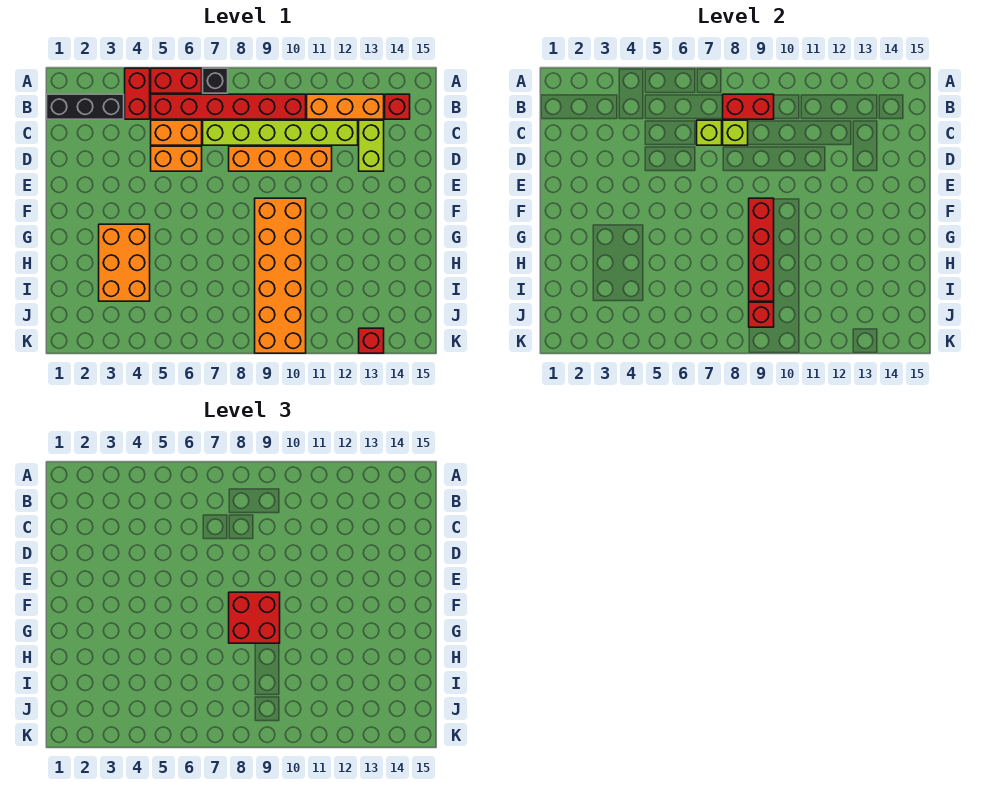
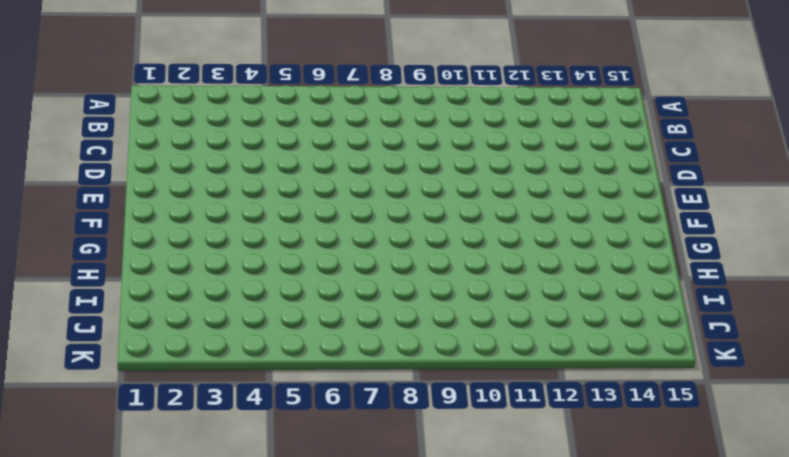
none -> red brick A4:B4 level 1
none -> red brick A5:A6 level 1
none -> black brick A7 level 1

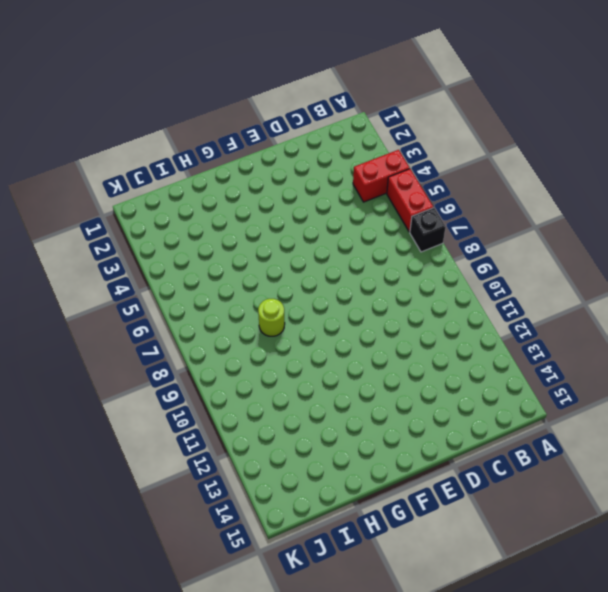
lime round brick H8 level 1 -> none
none -> black brick B1:B3 level 1
none -> red brick B5:B10 level 1
none -> orange brick B11:B13 level 1

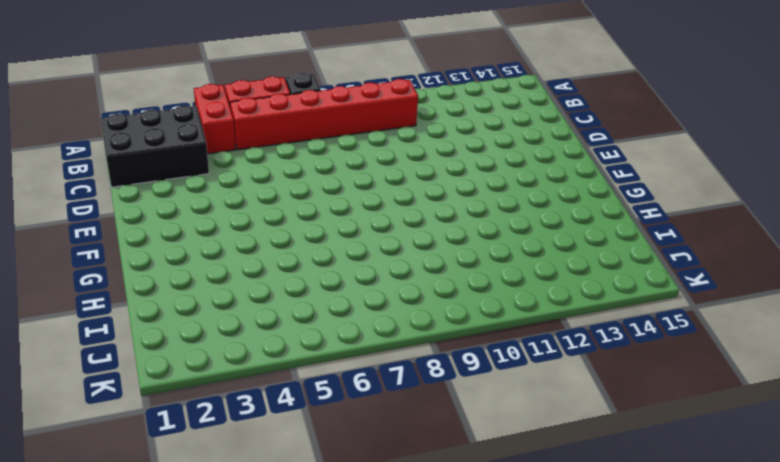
black brick B1:C3 level 1 -> black brick B1:B3 level 1
none -> orange brick B11:B13 level 1
none -> red brick B14 level 1
none -> orange brick C5:C6 level 1

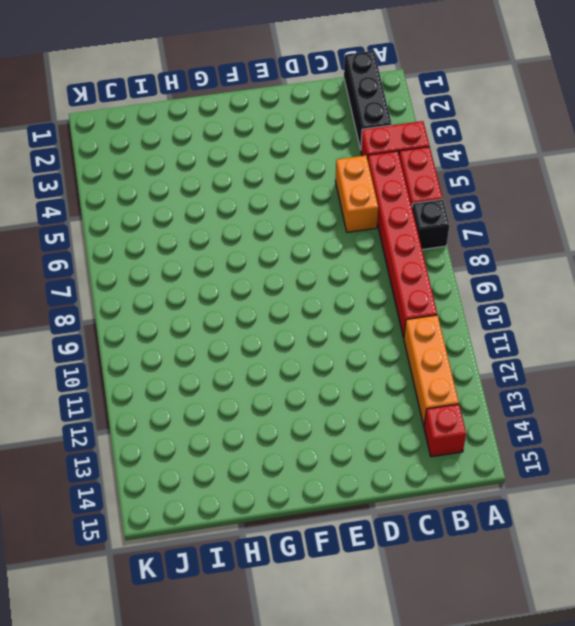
none -> lime brick C7:C12 level 1
none -> lime brick C13:D13 level 1
none -> orange brick D5:D6 level 1

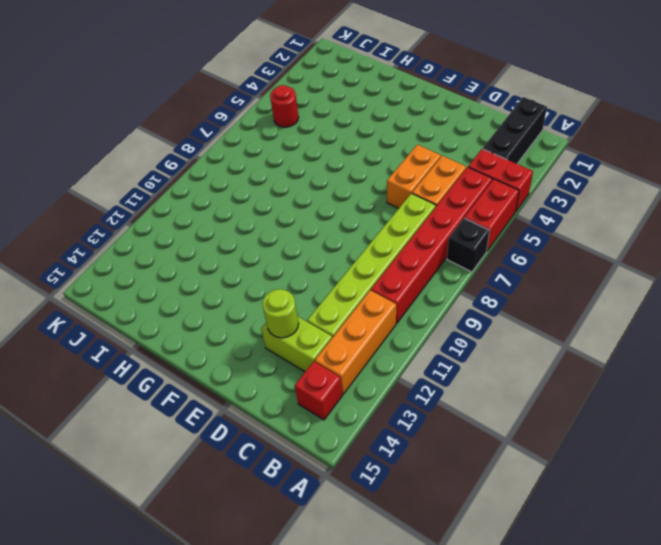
lime round brick D13 level 2 -> none
red round brick J5 level 1 -> none
none -> orange brick D8:D11 level 1
none -> orange brick F9:K10 level 1
none -> orange brick G3:I4 level 1

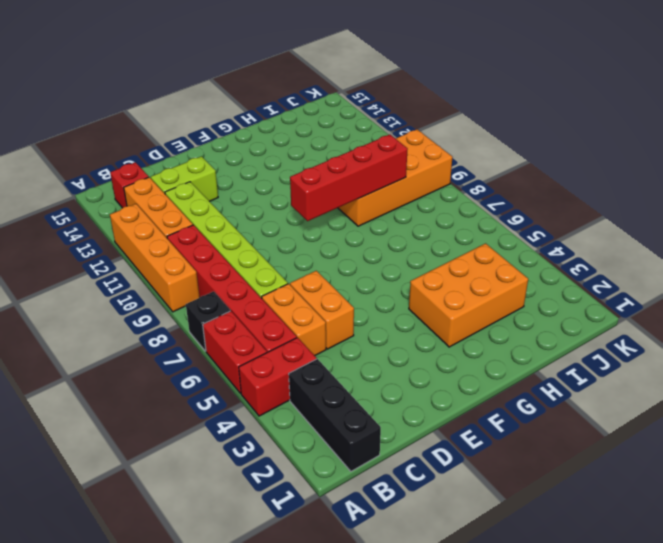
orange brick A9:A12 level 1 -> orange brick D8:D11 level 1
orange brick H9:K10 level 1 -> orange brick F9:K10 level 1
none -> red brick K13 level 1
none -> red brick B8:B9 level 2
none -> lime brick C7 level 2

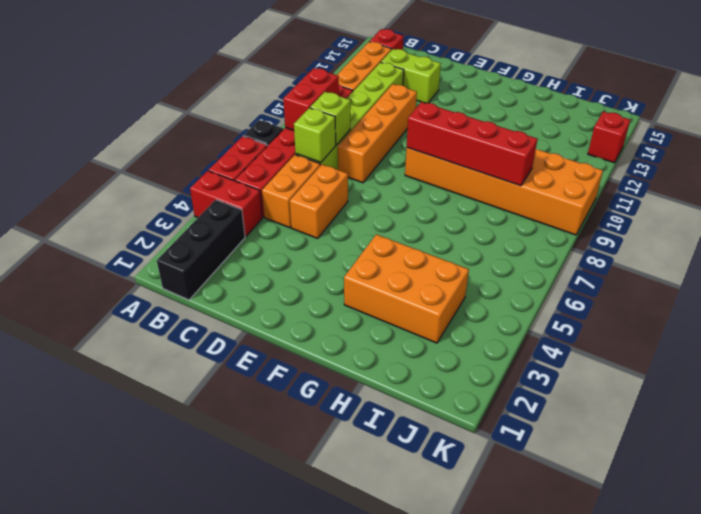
none -> red brick J9 level 2
none -> red brick F8:G9 level 3

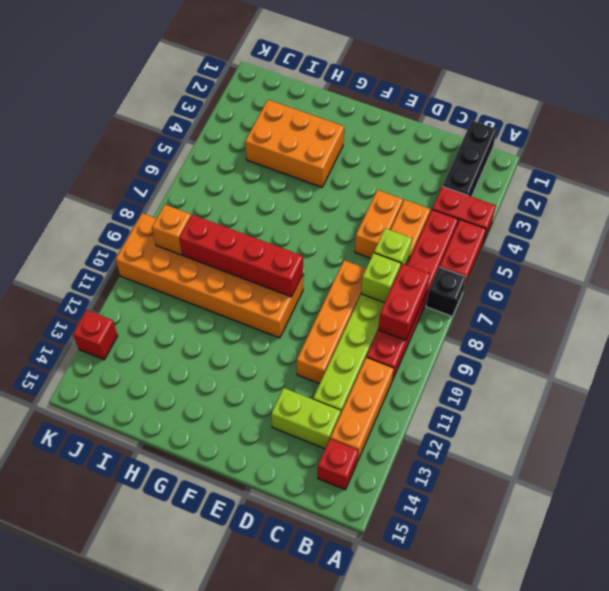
orange brick J9 level 2 -> red brick J9 level 2
none -> red brick F8:G9 level 3

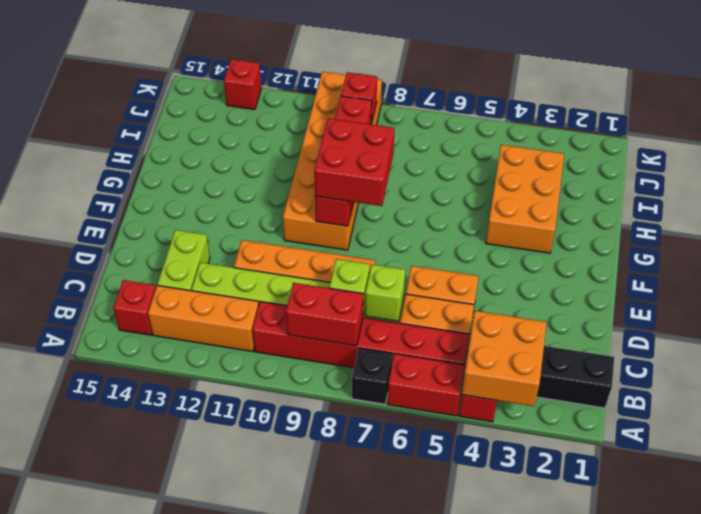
orange brick A3:B4 level 2 -> none

